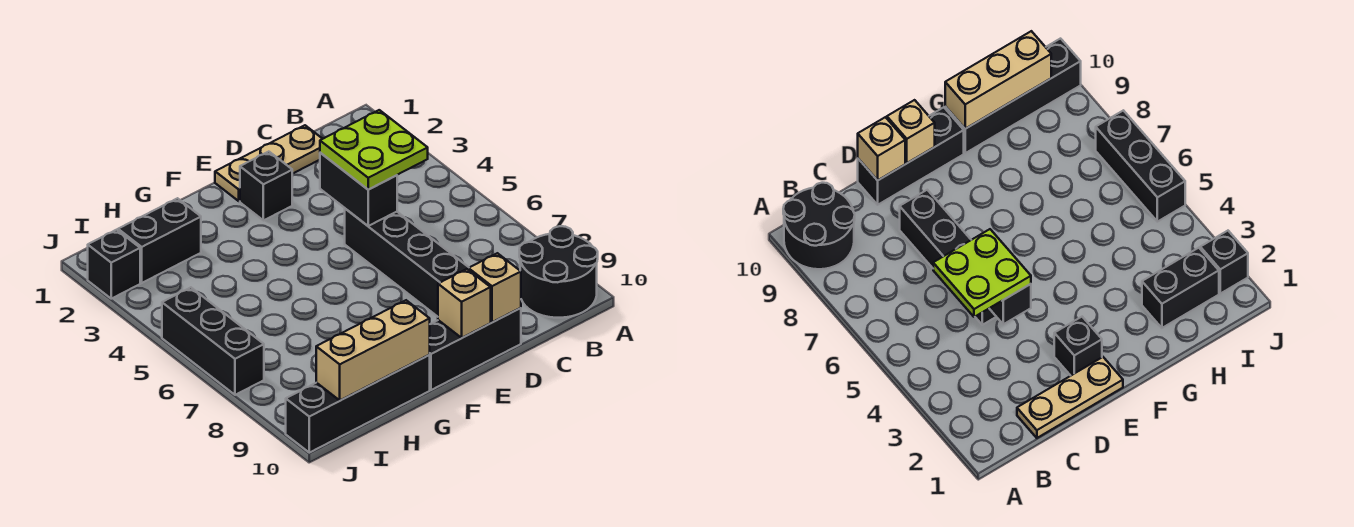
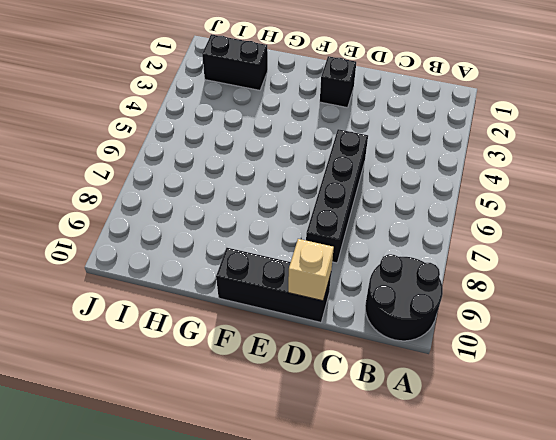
none -> tan plate C1:E1 level 1
none -> black brick G10:J10 level 1
none -> black brick J2 level 1

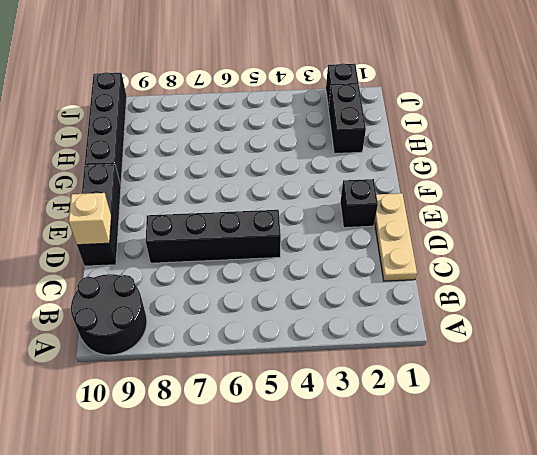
none -> black brick J5:J7 level 1
none -> black brick D4:D5 level 2
none -> tan brick E10 level 2

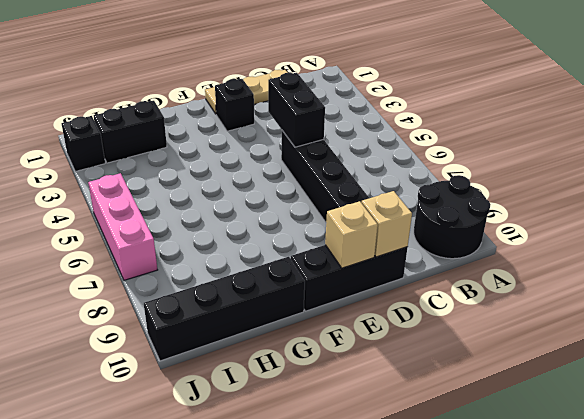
pink brick J5:J7 level 1 -> black brick J5:J7 level 1
none -> tan brick G10:I10 level 2
none -> lime plate C4:D5 level 3

